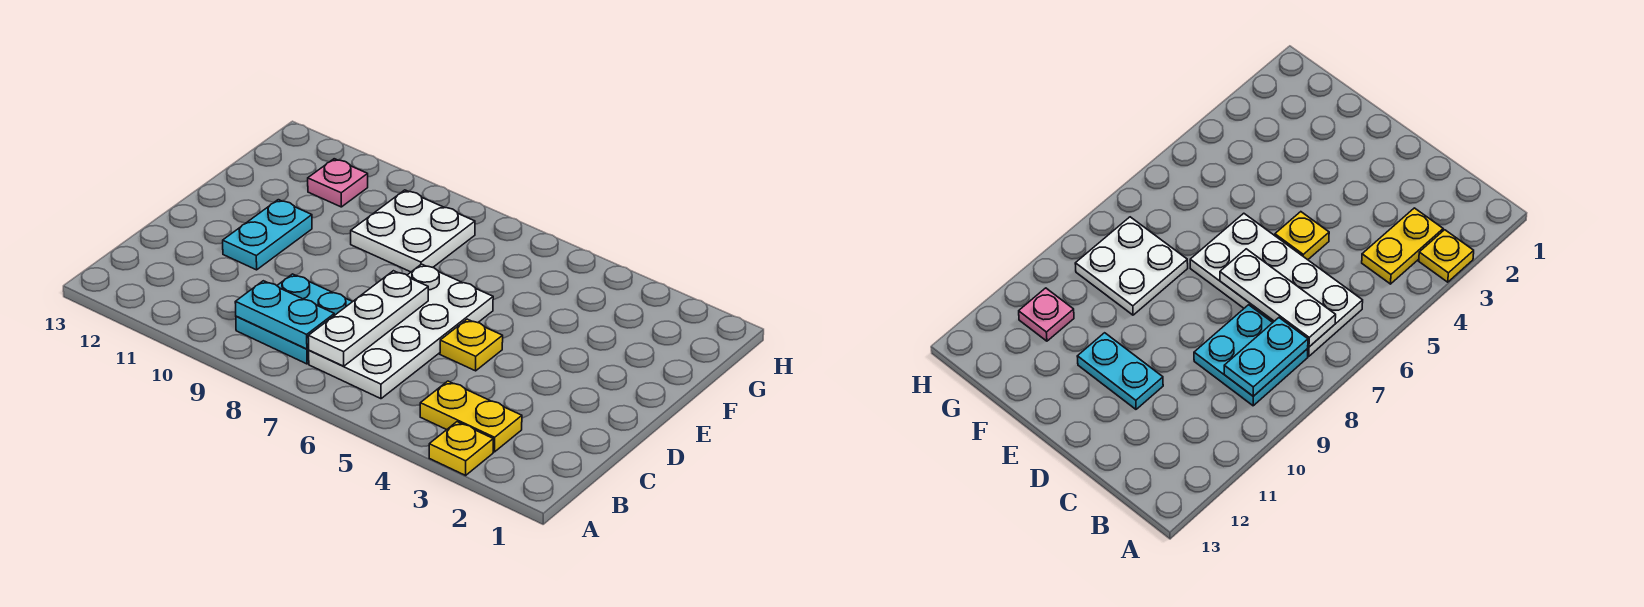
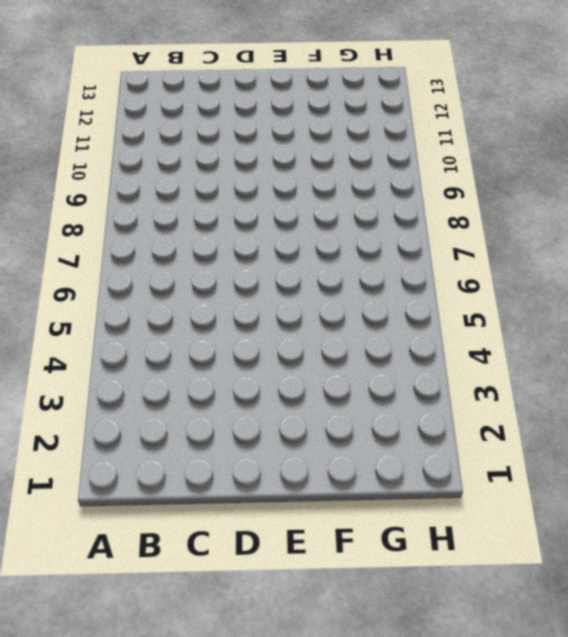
none -> yellow plate A3 level 1
none -> yellow plate B3:B4 level 1

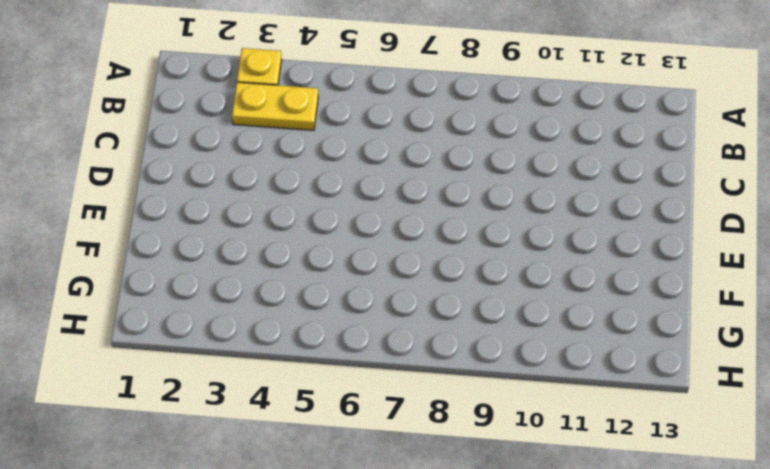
none -> white plate B6:E7 level 1
none -> cyan plate B8:C9 level 1

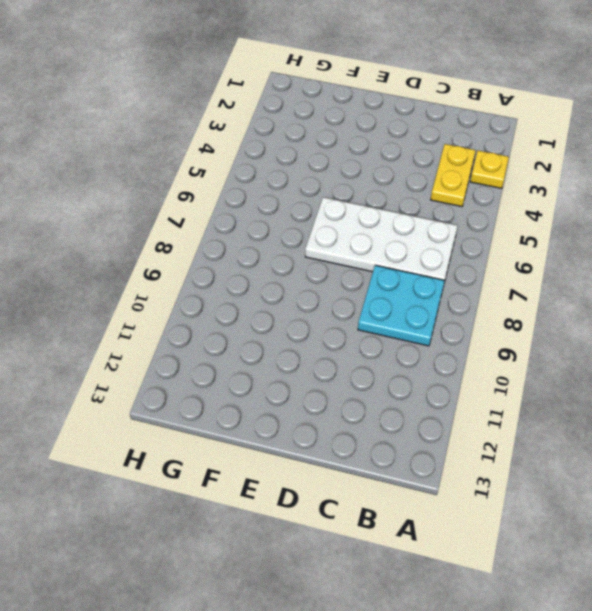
none -> yellow plate D5 level 1
none -> cyan plate D11:E11 level 1

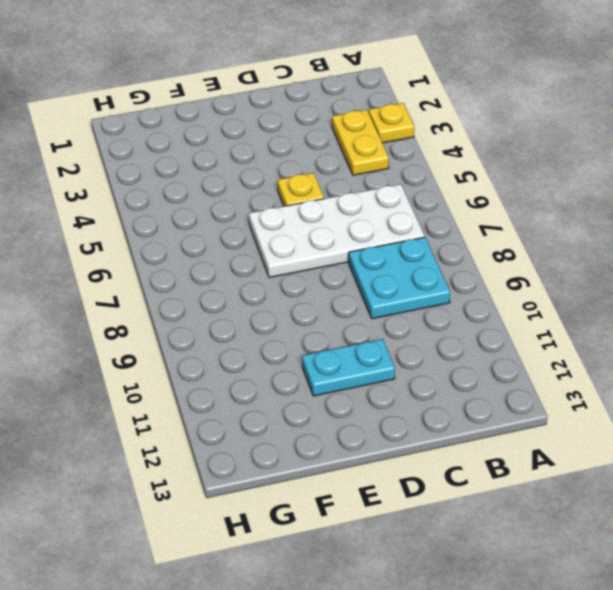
none -> white plate F8:G9 level 1
none -> pink plate G11 level 1

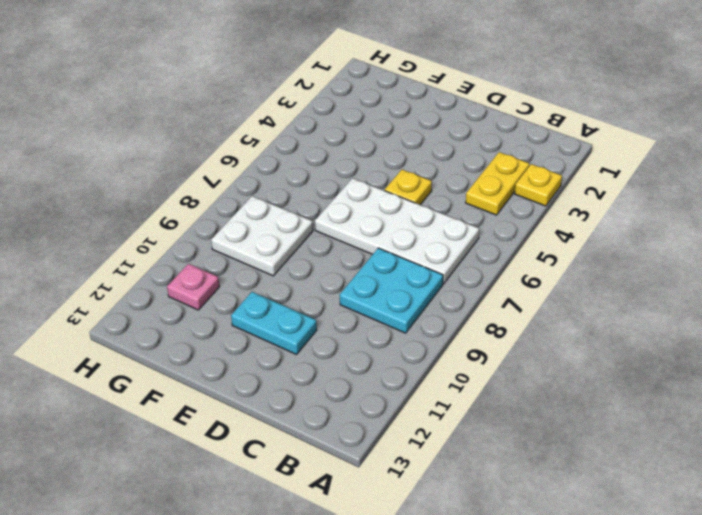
none -> white plate B7:D7 level 2
none -> cyan plate B8:B9 level 2

